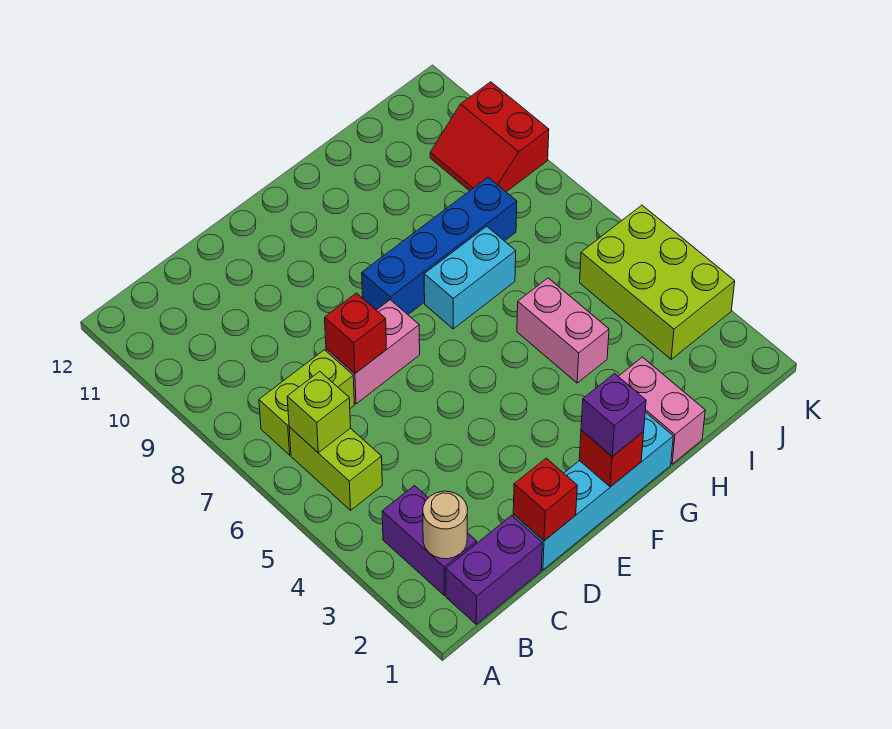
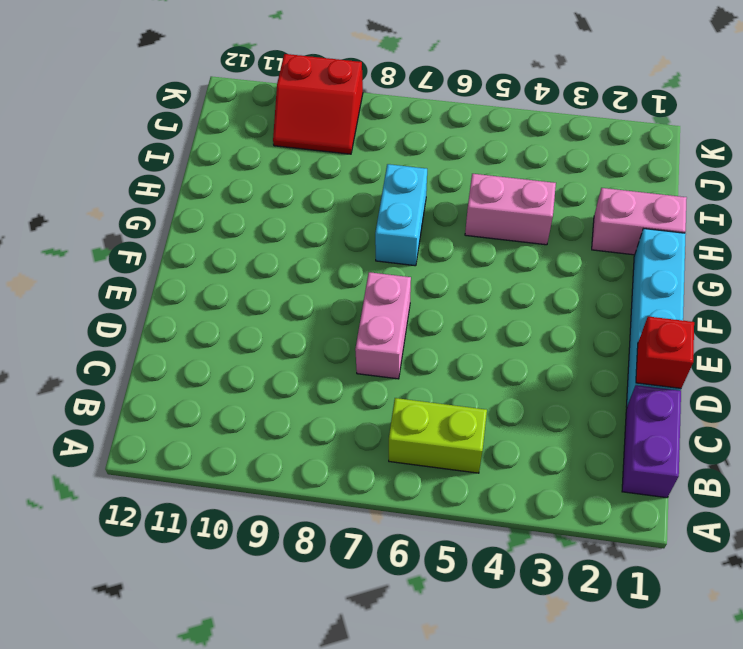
none -> purple brick B2:B3 level 1
none -> lime brick B7:C7 level 1
none -> blue brick F8:I8 level 1

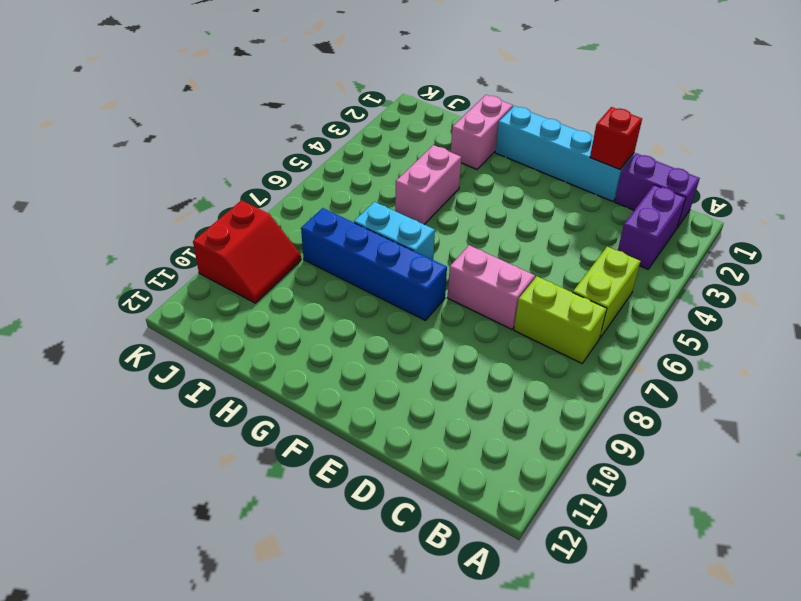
none -> lime brick J3:K5 level 1
none -> tan round brick B2 level 2
none -> lime brick B6 level 2

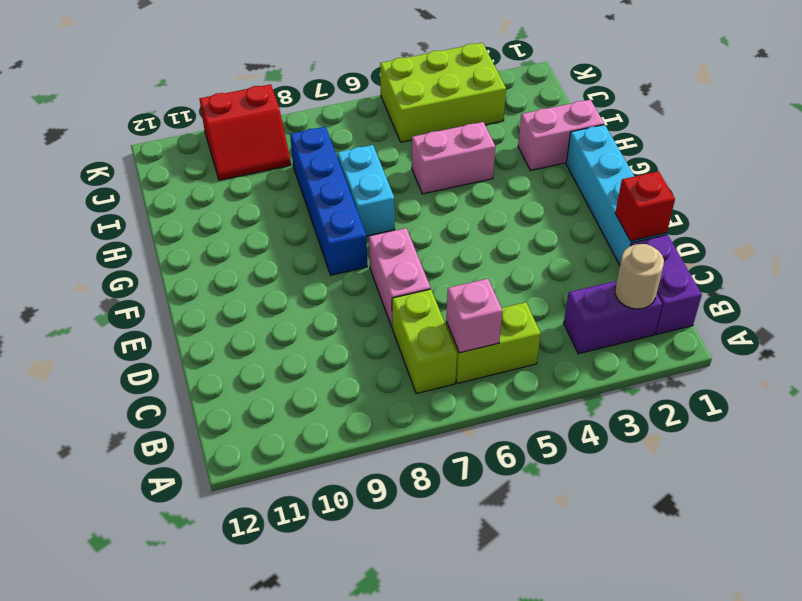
pink brick B6 level 2 -> lime brick B6 level 2
none -> red brick D7 level 2
none -> red brick F1 level 2
none -> purple brick F1 level 3

